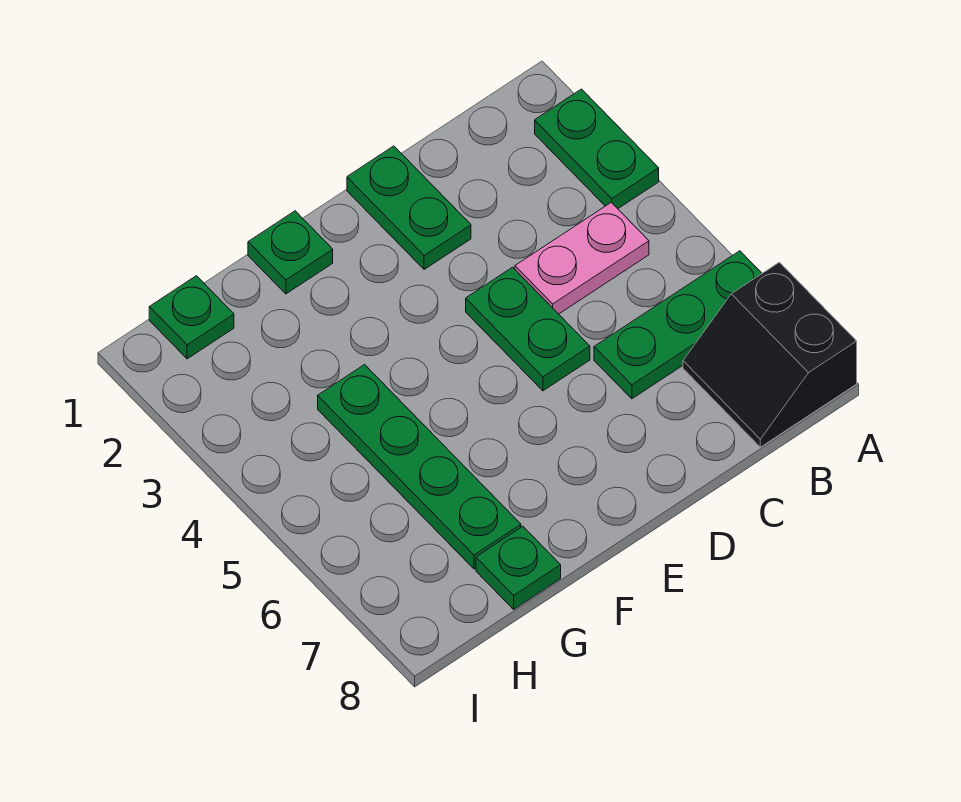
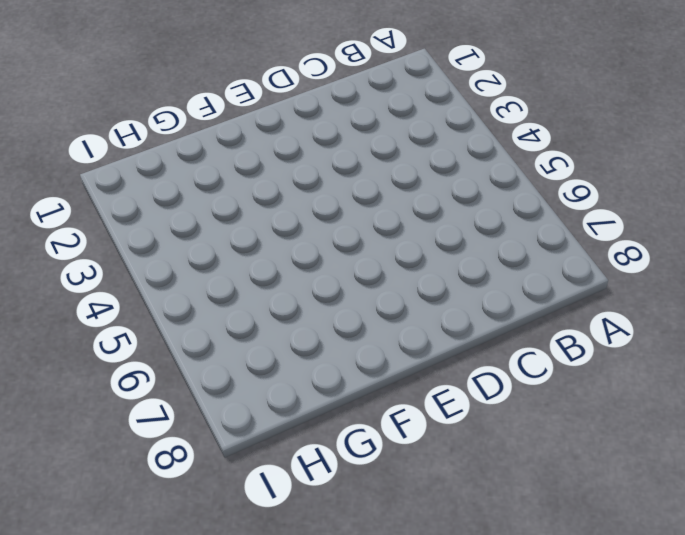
none -> green plate A2:A3 level 1
none -> green plate A6:C6 level 1

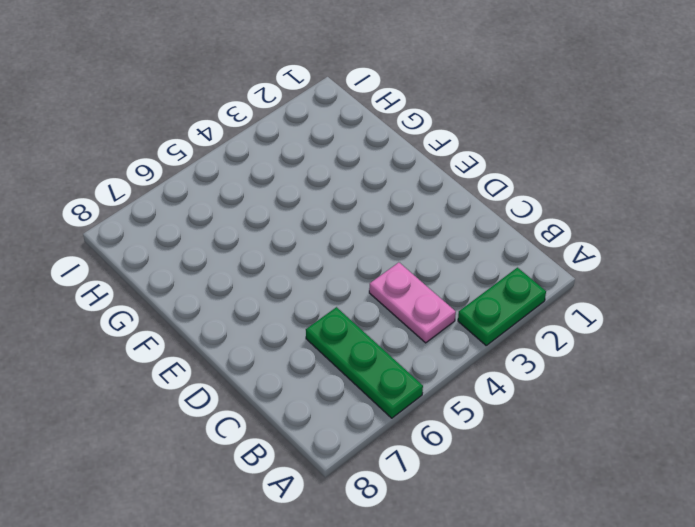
none -> black slope A7:B8 level 1 top A
none -> green plate D1:D2 level 1

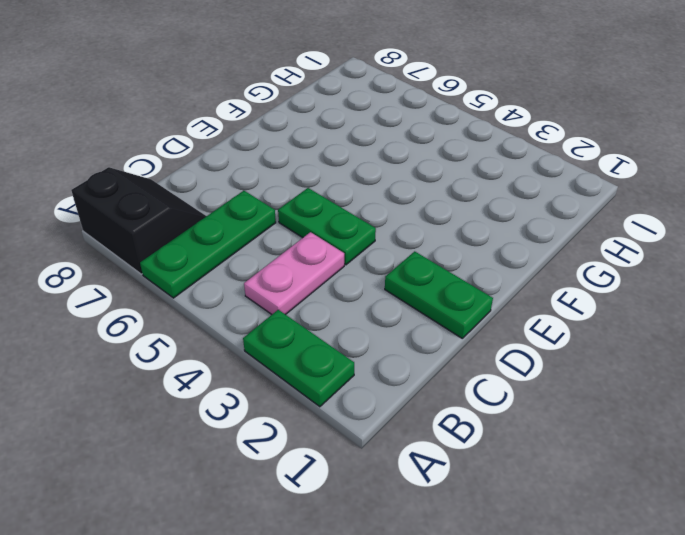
none -> green plate F1 level 1
none -> green plate G4:G7 level 1

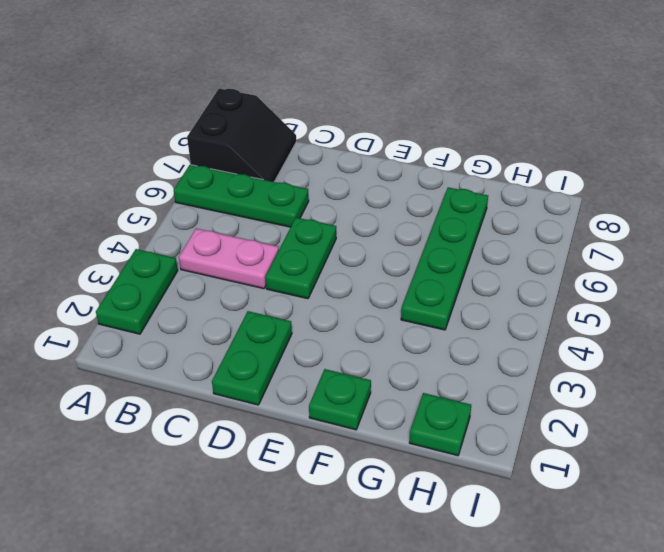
none -> green plate G8 level 1

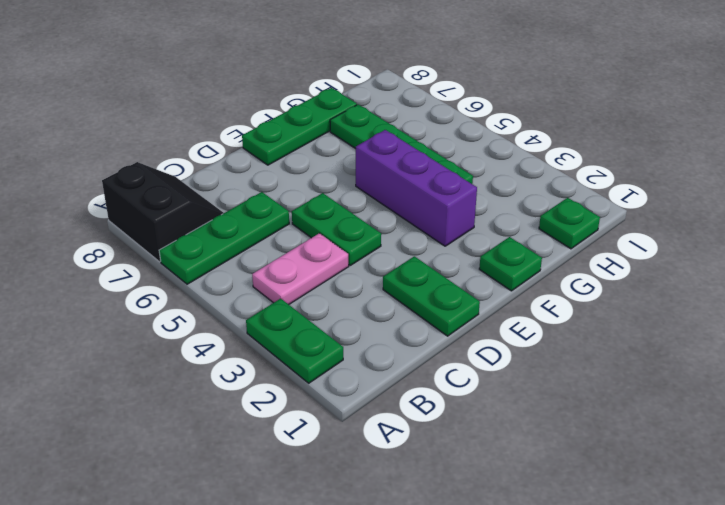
green plate E8:G8 level 1 -> green plate G8 level 1
purple brick F3:F5 level 1 -> none

